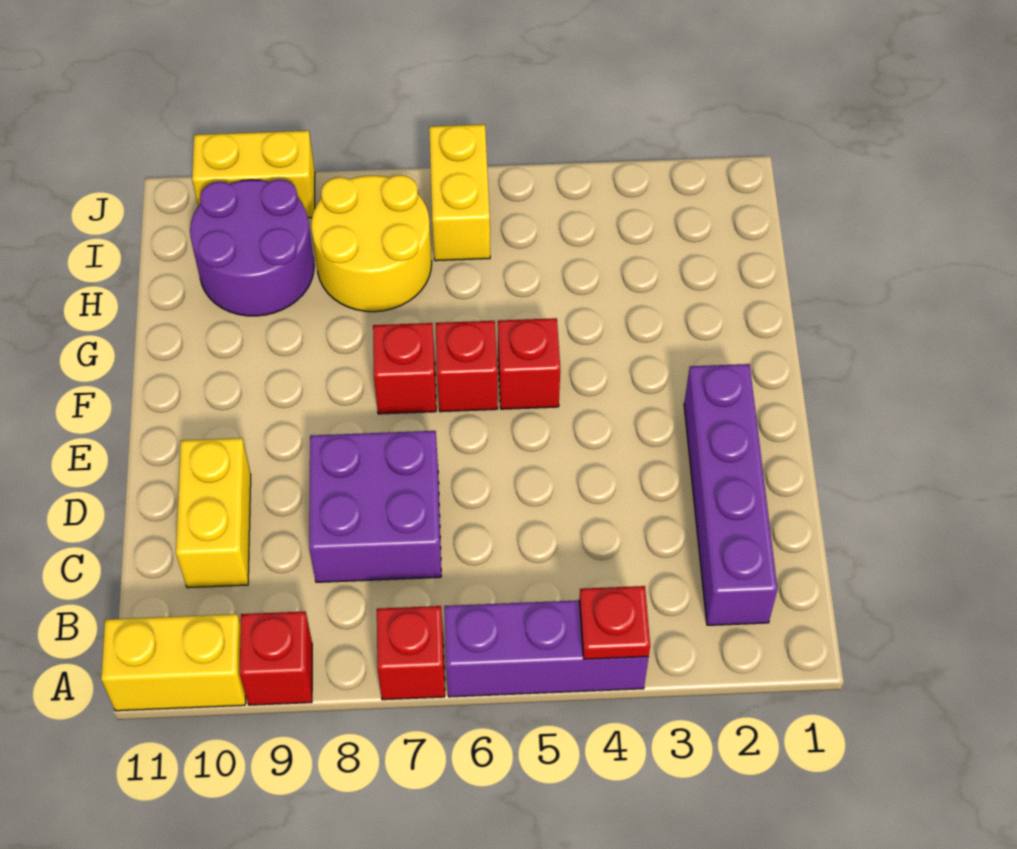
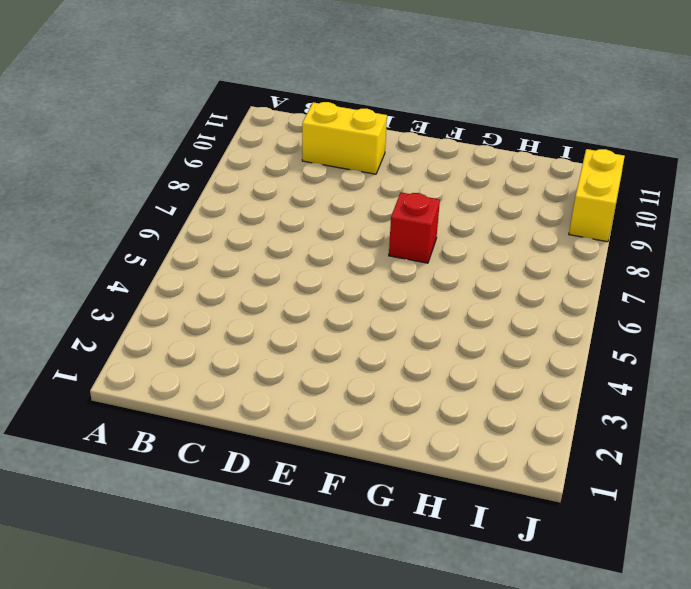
none -> purple brick A4:A6 level 1
none -> red brick A7 level 1
none -> red brick A9 level 1

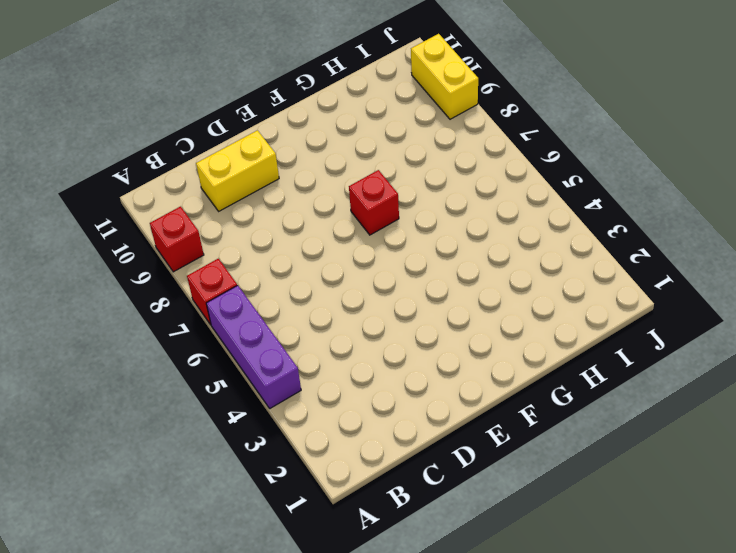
none -> yellow brick A10:A11 level 1
none -> purple brick B2:E2 level 1
none -> purple brick C7:D8 level 1

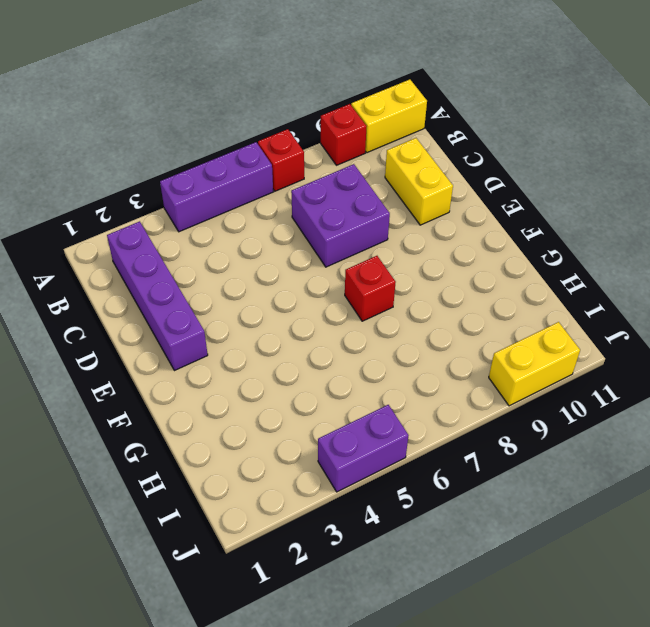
purple brick J4:J5 level 1 -> none
none -> red brick F5 level 1
none -> red brick F6 level 1
none -> yellow round brick H7:I8 level 1

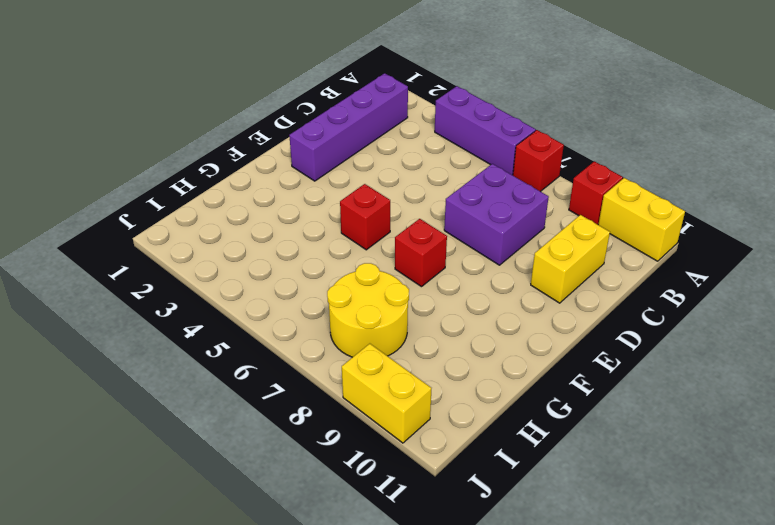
none -> red brick F6 level 1
none -> purple round brick H9:I10 level 1
none -> yellow brick I6:J6 level 1

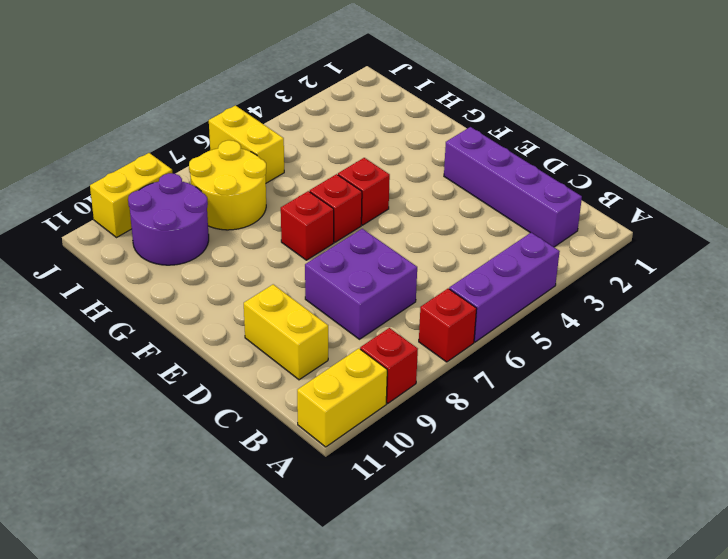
none -> red plate A4 level 2

